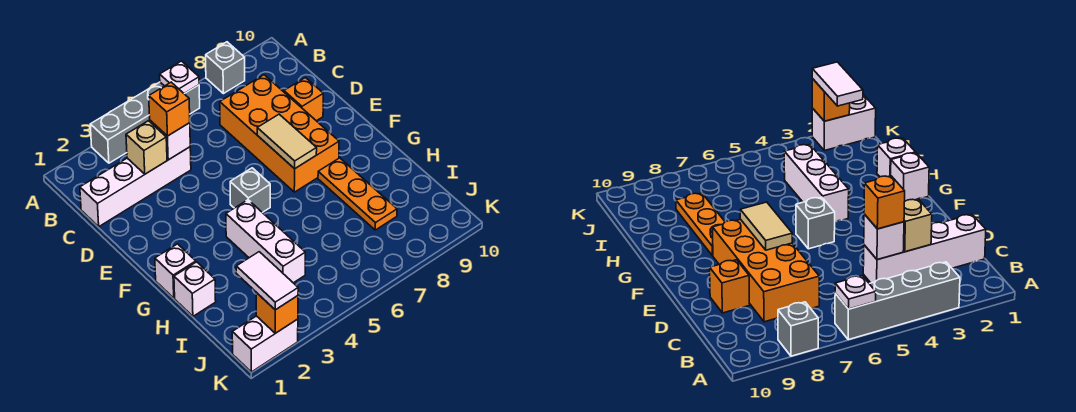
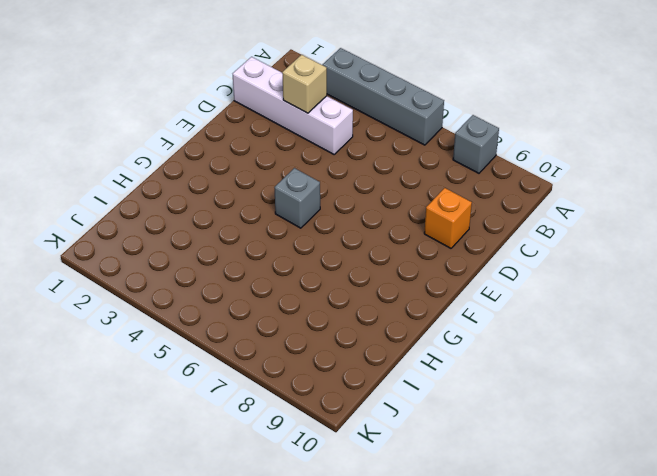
none -> orange brick C7:F8 level 1
none -> white brick G1 level 1
none -> white brick G4:I4 level 1

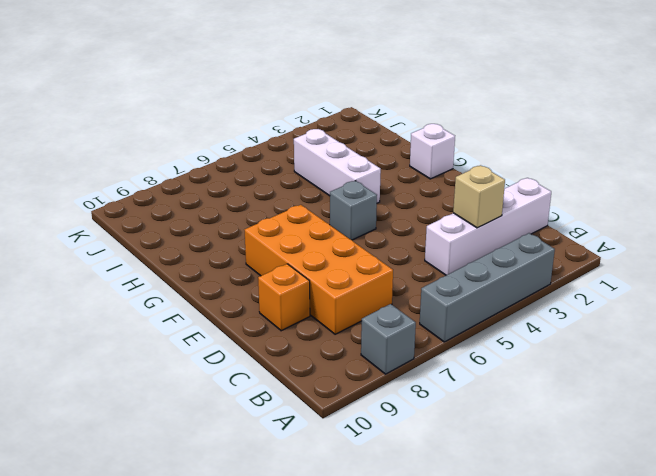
none -> orange plate G8:I8 level 1
none -> white brick H1 level 1
none -> white brick K1:K2 level 1

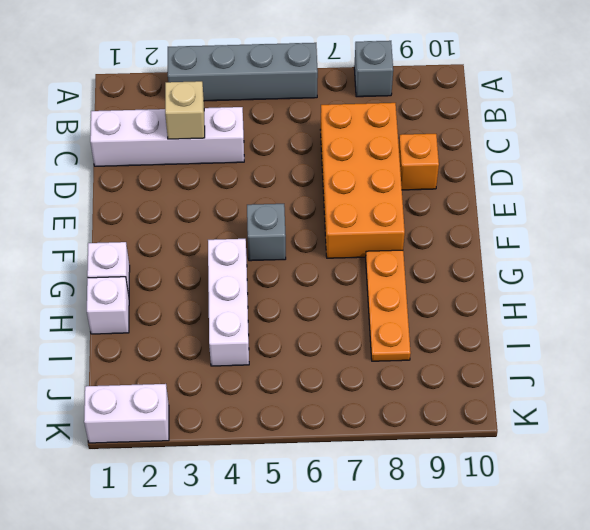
none -> white plate A6 level 2
none -> white brick C4 level 2
none -> tan tile E7:F7 level 2

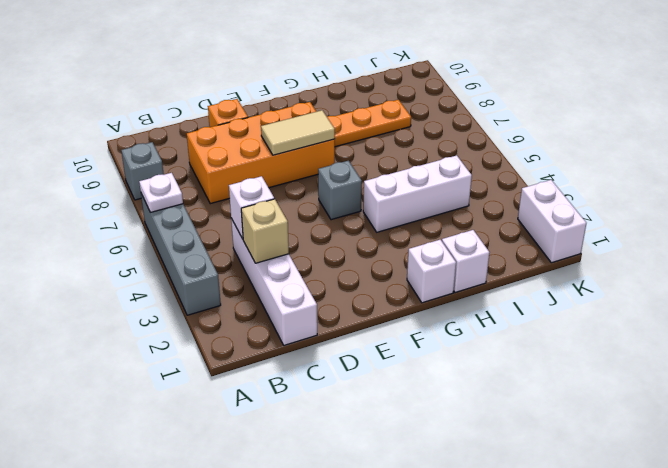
none -> orange brick K2 level 2
none -> orange brick C4 level 3
none -> white tile J2:K2 level 3

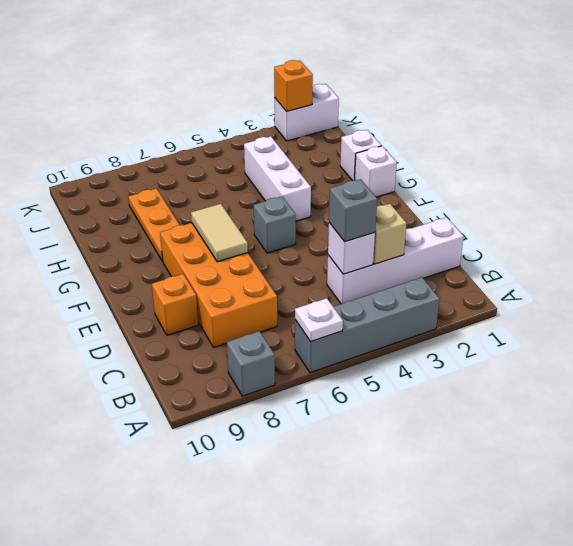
grey brick C4 level 3 -> orange brick C4 level 3
none -> white tile J2:K2 level 3

